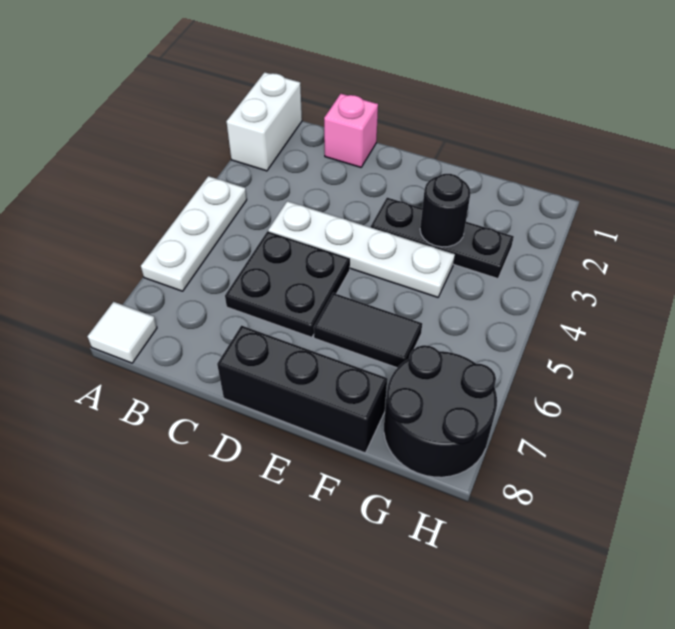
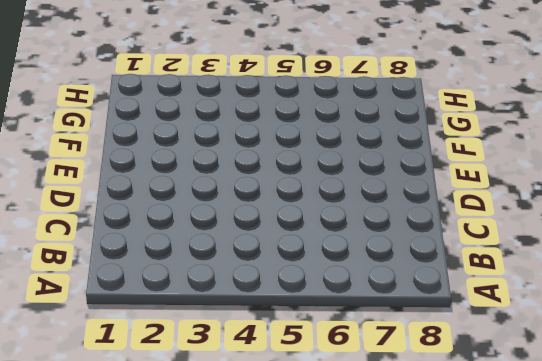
none -> white brick A1:A2 level 1
none -> white plate A4:A6 level 1

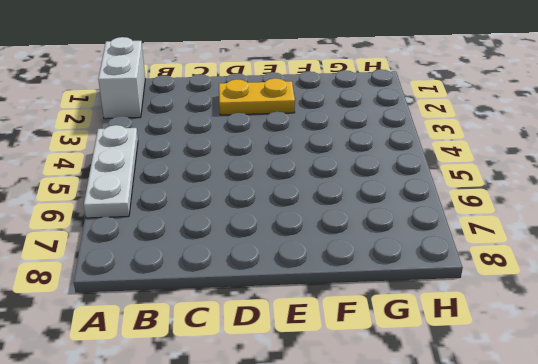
yellow plate D2:E2 level 1 -> none
none -> white tile A8 level 1
none -> pink brick C1 level 1

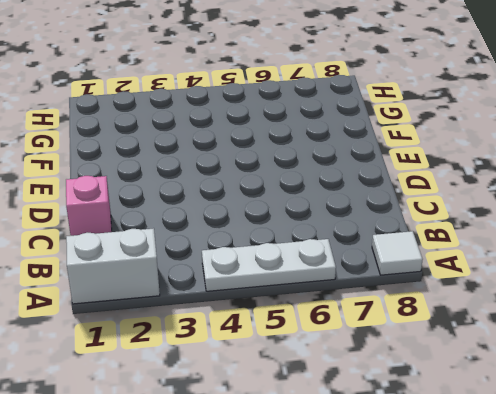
none -> white plate C4:F4 level 1
none -> black plate C5:D6 level 1

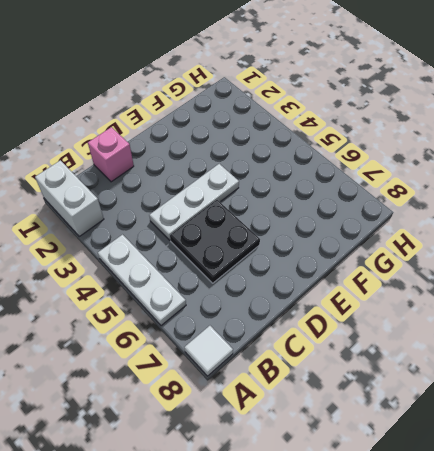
white plate C4:E4 level 1 -> white plate C4:F4 level 1
none -> black brick D8:F8 level 1
none -> black plate E3:G3 level 1

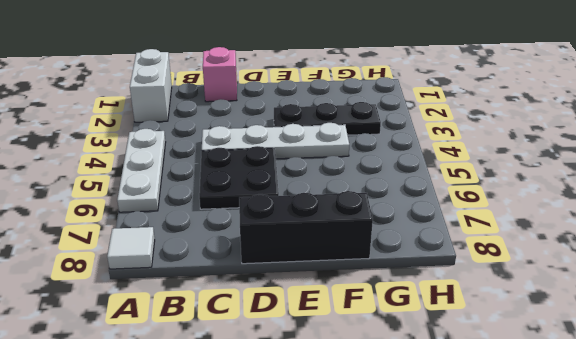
none -> black tile E6:F6 level 1
none -> black round brick G7:H8 level 1

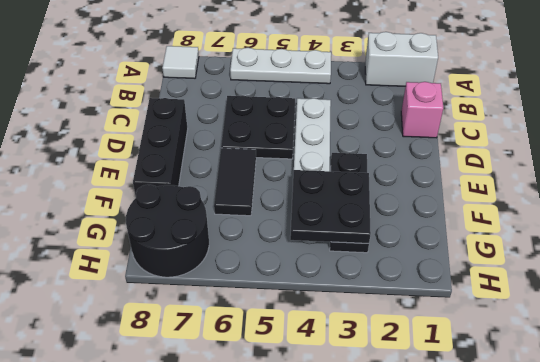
black plate F3:G4 level 2 -> black round brick F3 level 2

